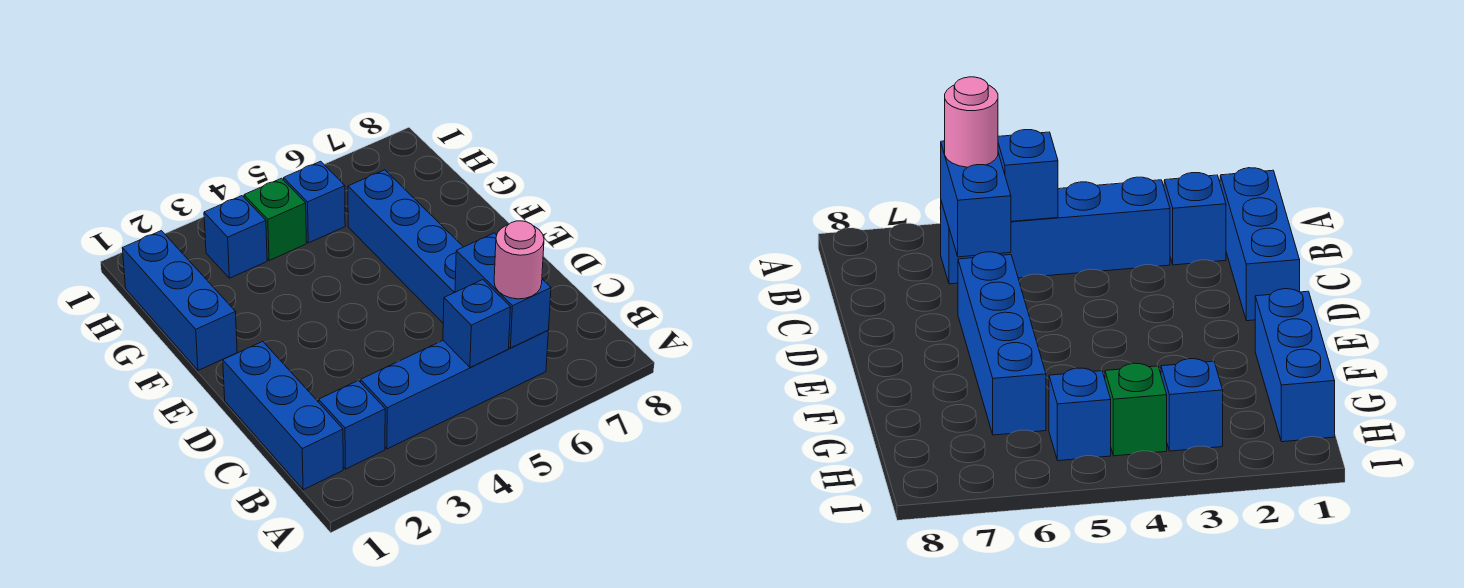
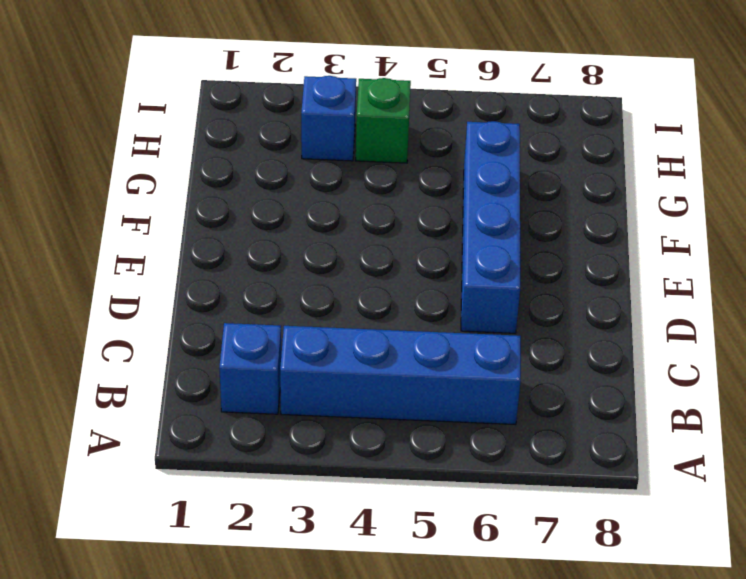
none -> blue brick B1:D1 level 1
none -> blue brick F1:H1 level 1

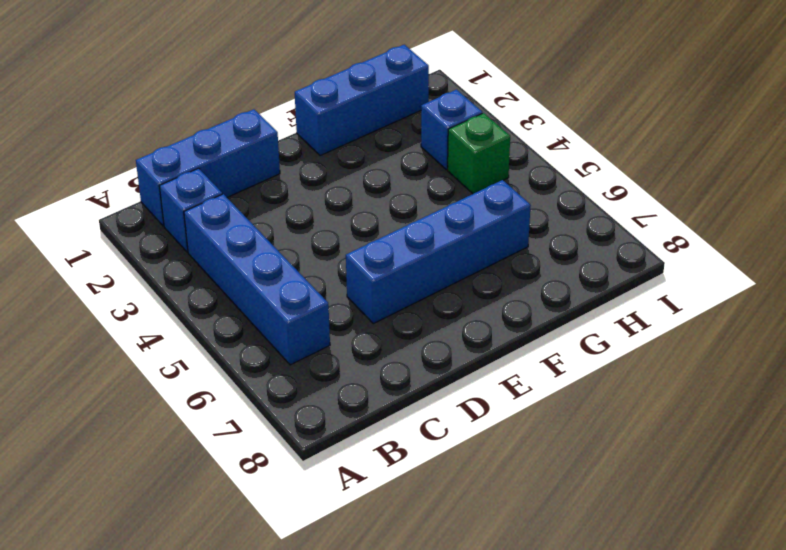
none -> blue brick H5 level 1
none -> blue brick B5 level 2

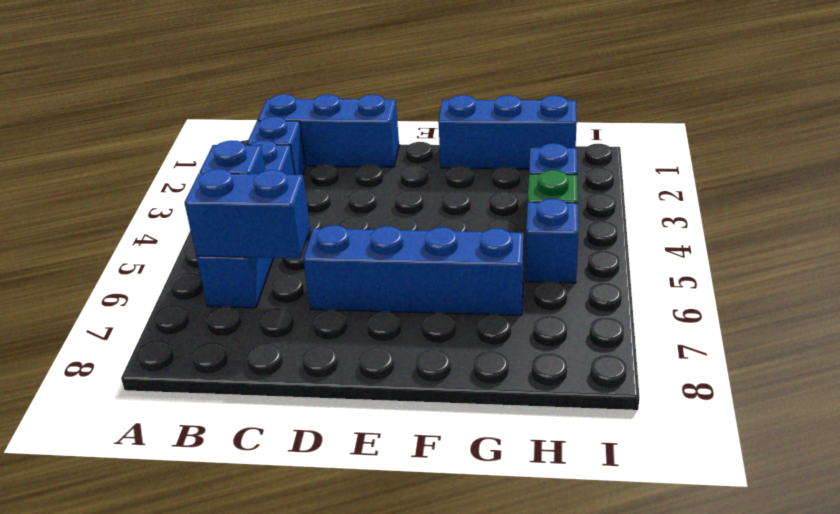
none -> pink round brick B6 level 3

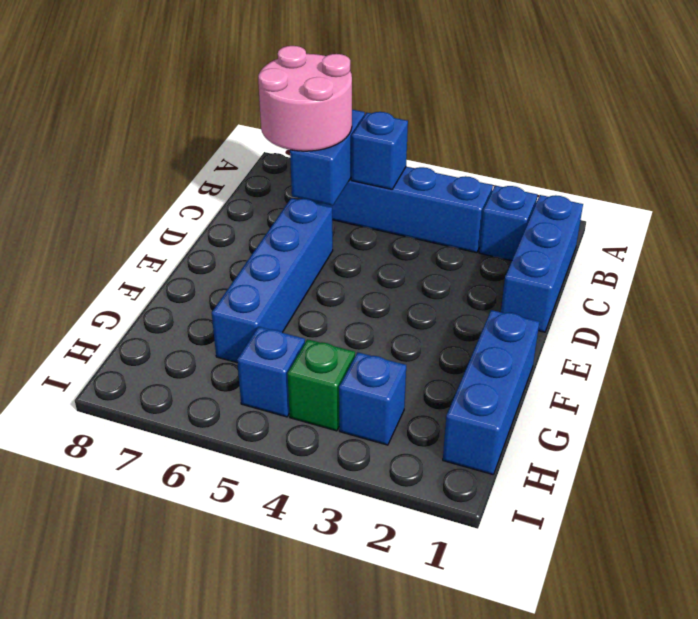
pink round brick B6:C7 level 3 -> pink round brick B6 level 3

